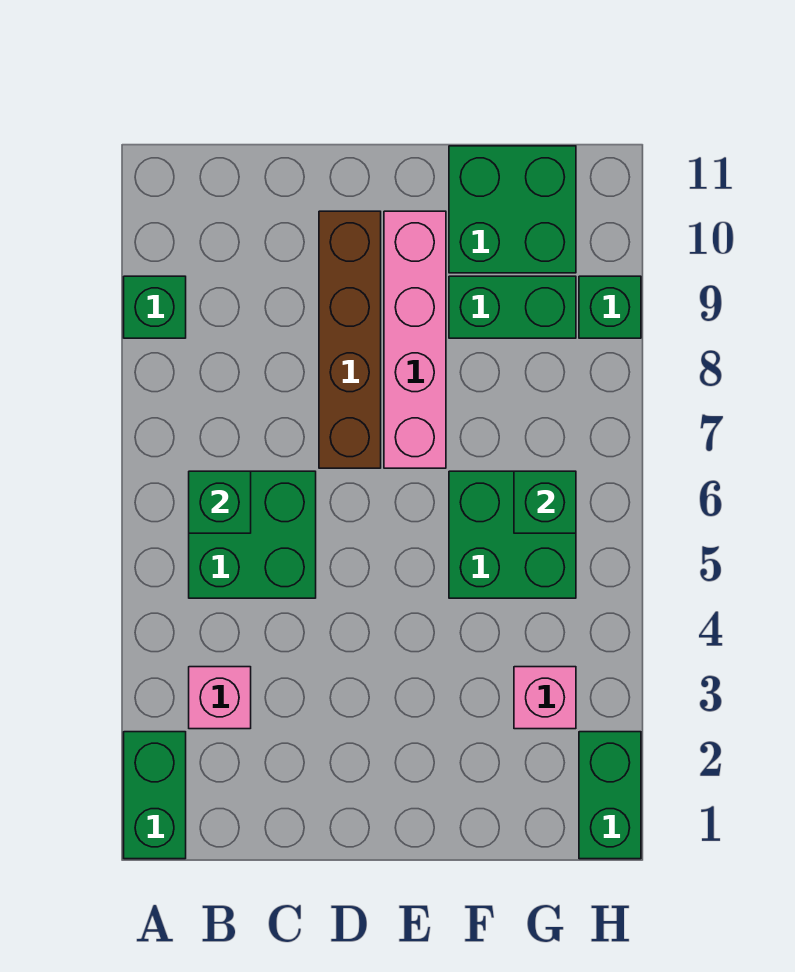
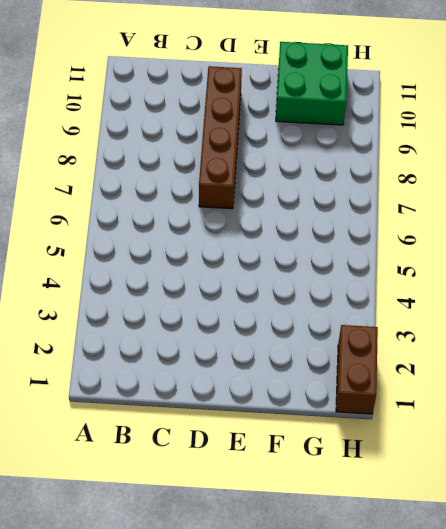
brown brick H1:H2 level 1 -> green brick H1:H2 level 1
none -> green brick A1:A2 level 1
none -> green brick A9 level 1
none -> pink brick B3 level 1

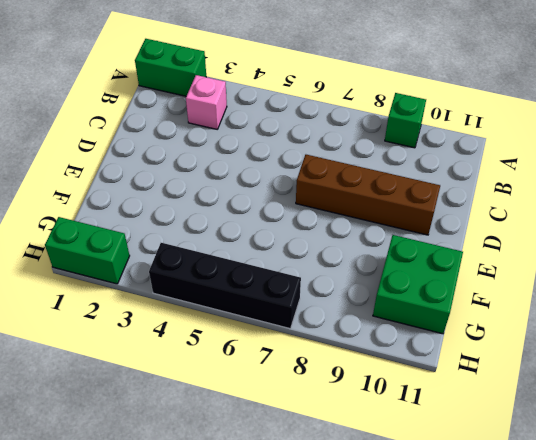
black brick H4:H7 level 1 -> none
none -> green brick B5:C6 level 1
none -> pink brick E7:E10 level 1
none -> green brick F5:G6 level 1

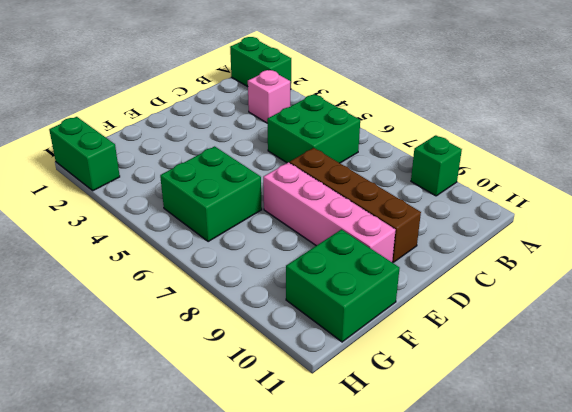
none -> green brick F9:G9 level 1
none -> pink brick G3 level 1
none -> green brick H9 level 1

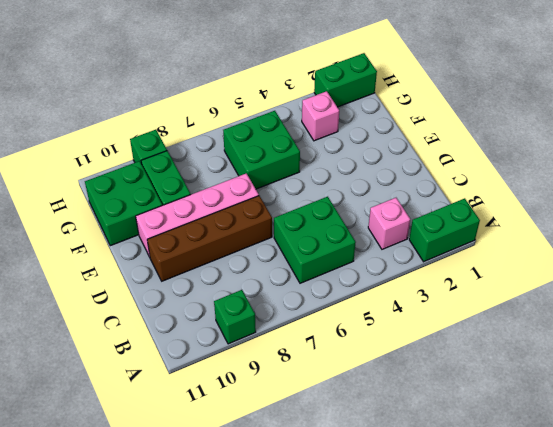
none -> green brick B6 level 2
none -> green brick G6 level 2

